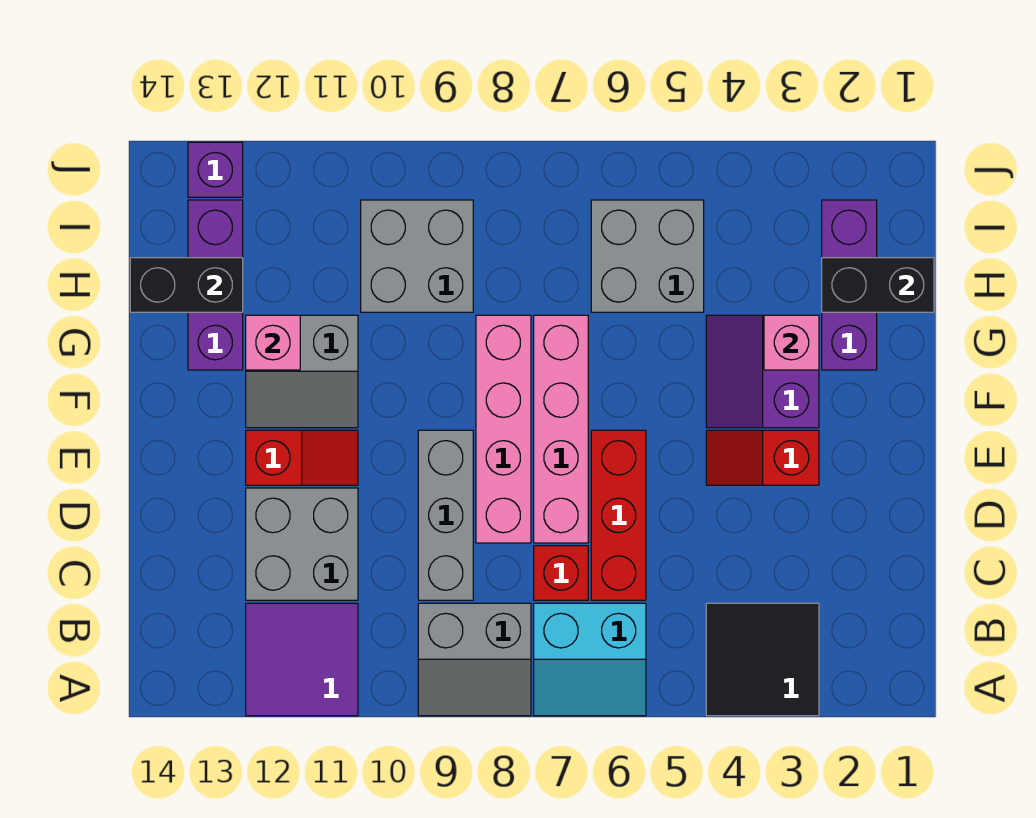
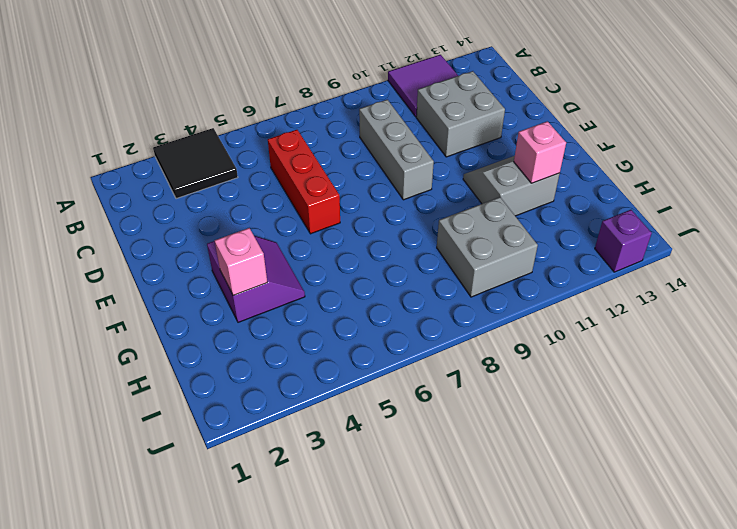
none -> cyan slope A6:B7 level 1 top B
none -> grey slope A8:B9 level 1 top B
none -> red brick C7 level 1

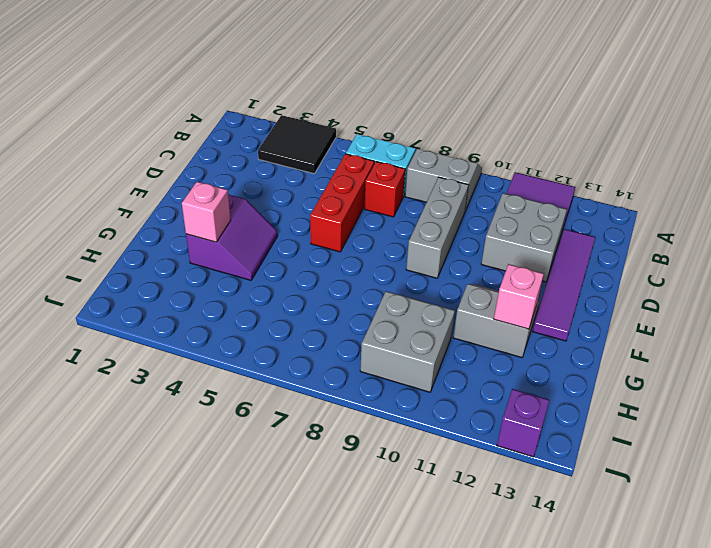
purple tile C13:F13 level 1 -> none
none -> pink brick D7:G7 level 1
none -> pink brick D8:G8 level 1
none -> red slope E3:E4 level 1 top 3

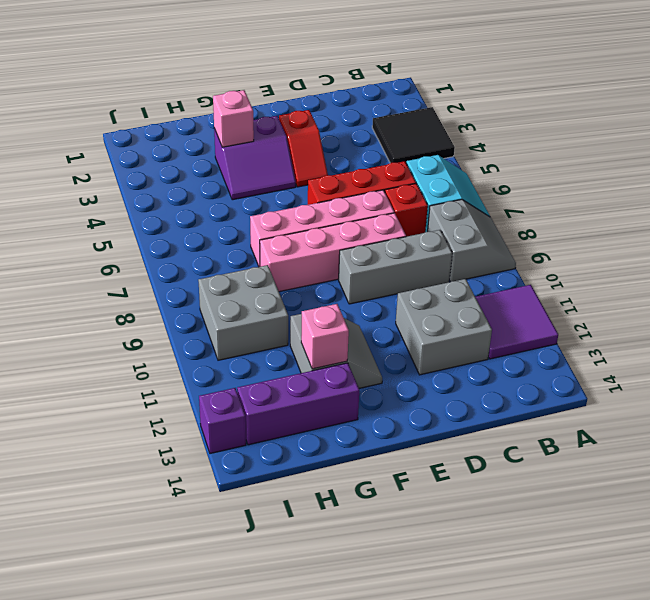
none -> red slope E11:E12 level 1 top 12
none -> purple brick G2:I2 level 1
none -> grey brick H5:I6 level 1

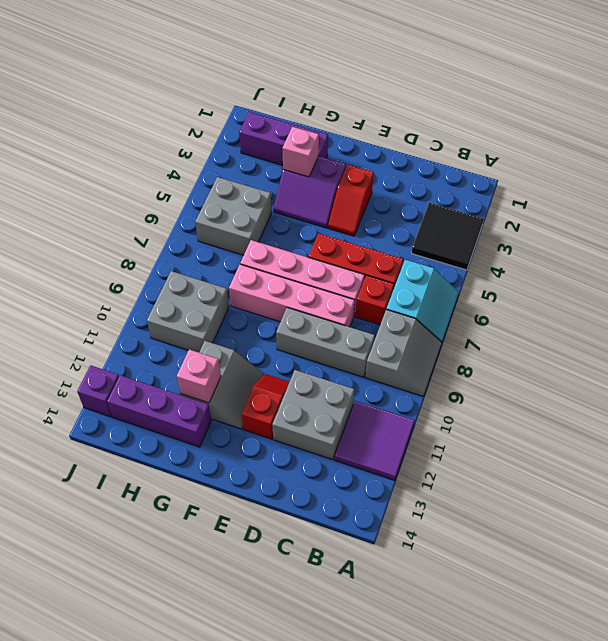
none -> black brick H1:H2 level 2
none -> black brick H13:H14 level 2

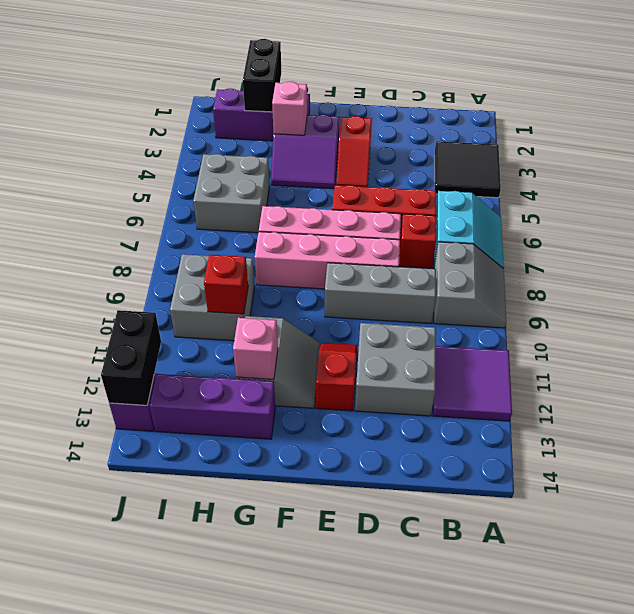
red brick H10 level 2 -> none
black brick J12:J13 level 2 -> black brick H13:H14 level 2

